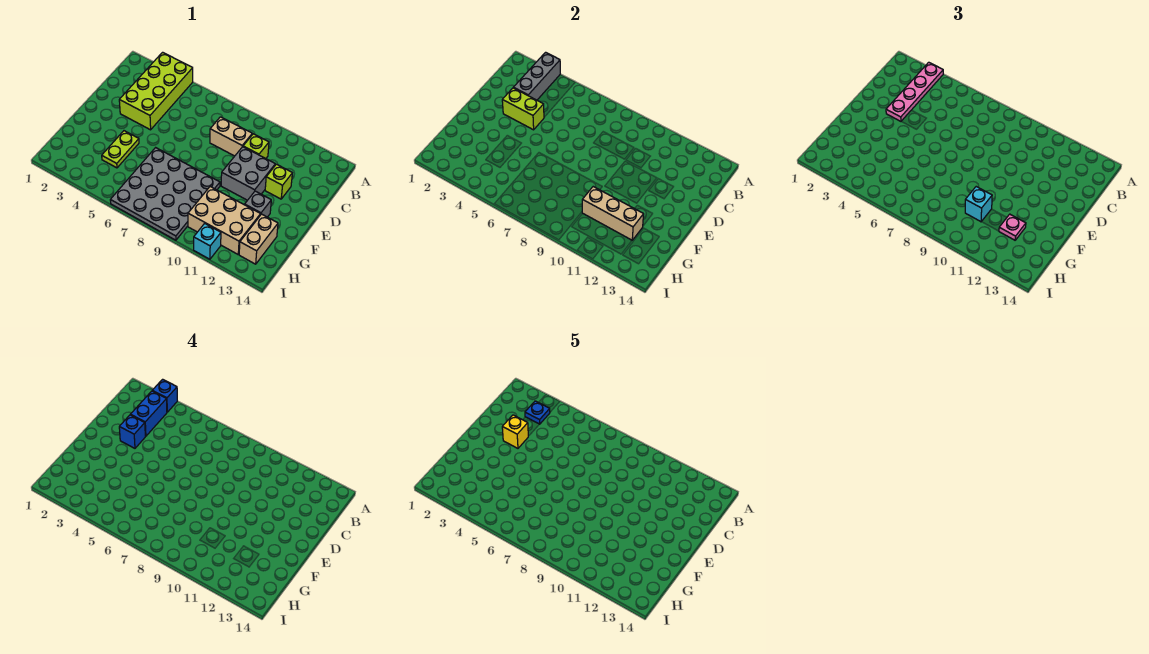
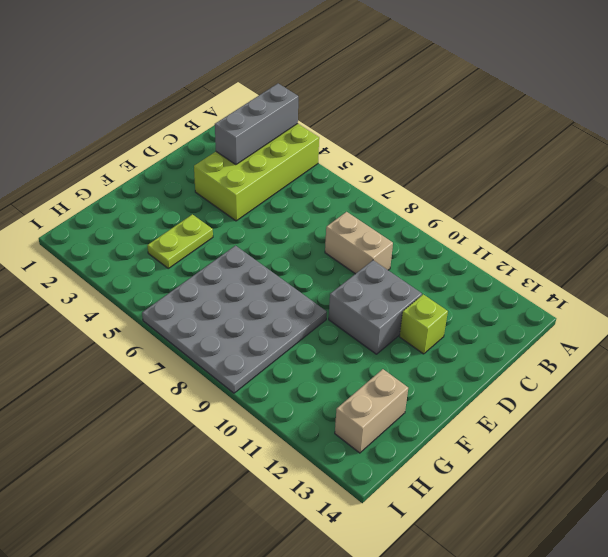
none -> lime brick C10 level 1
none -> grey brick F12 level 1
none -> tan brick G10:H12 level 1

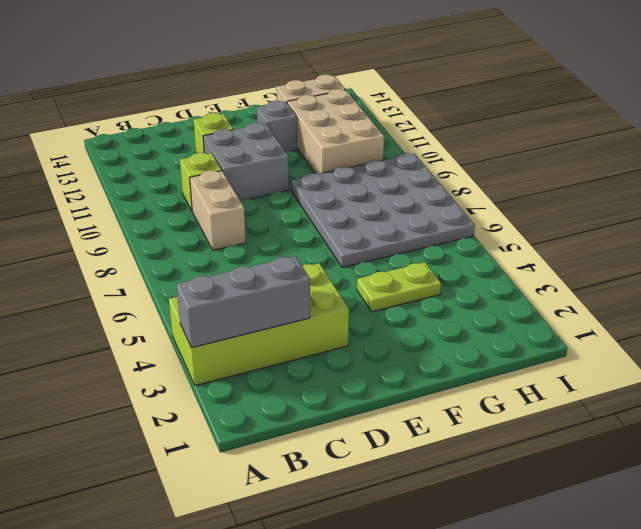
none -> cyan brick I11 level 1
none -> lime brick D3:D4 level 2
none -> tan brick G10:G12 level 2

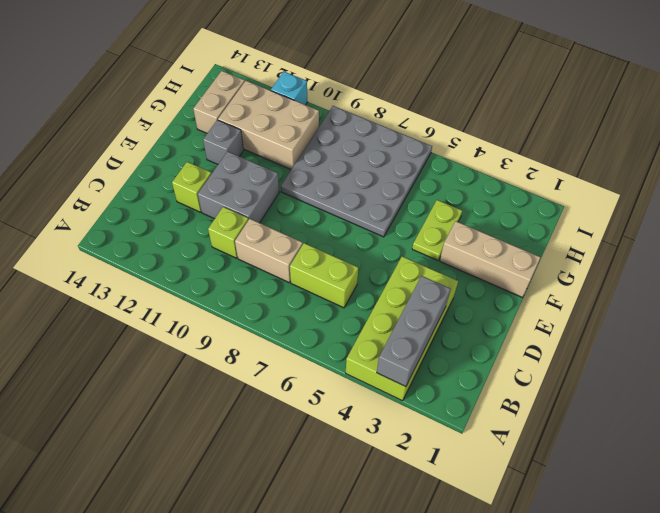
lime brick C6:C7 level 1 -> lime brick D3:D4 level 2
tan brick F1:F3 level 1 -> tan brick G10:G12 level 2
none -> pink plate A3:D3 level 3
none -> cyan brick G10 level 3
none -> pink plate G12 level 3

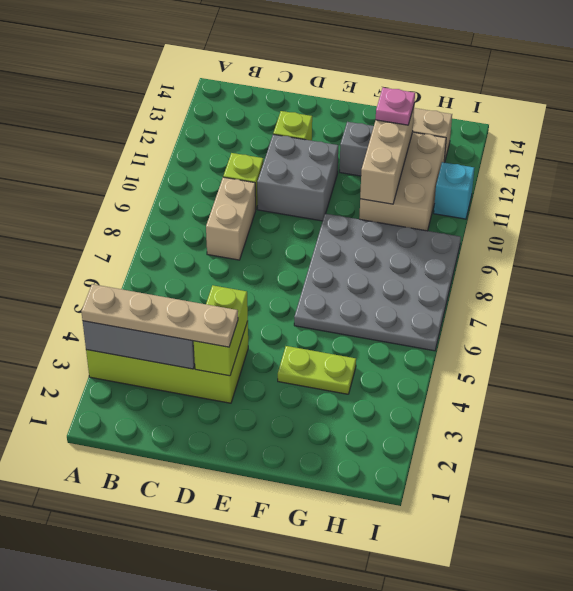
tan plate A3:D3 level 3 -> pink plate A3:D3 level 3
none -> cyan brick G10 level 3
none -> blue brick A3 level 4
none -> blue brick B3:C3 level 4

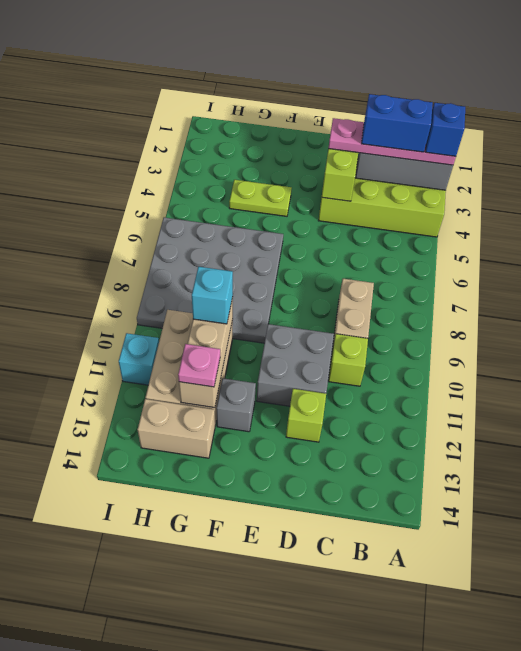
none -> blue brick D3 level 4
none -> blue plate B3 level 5
none -> yellow brick D3 level 5

